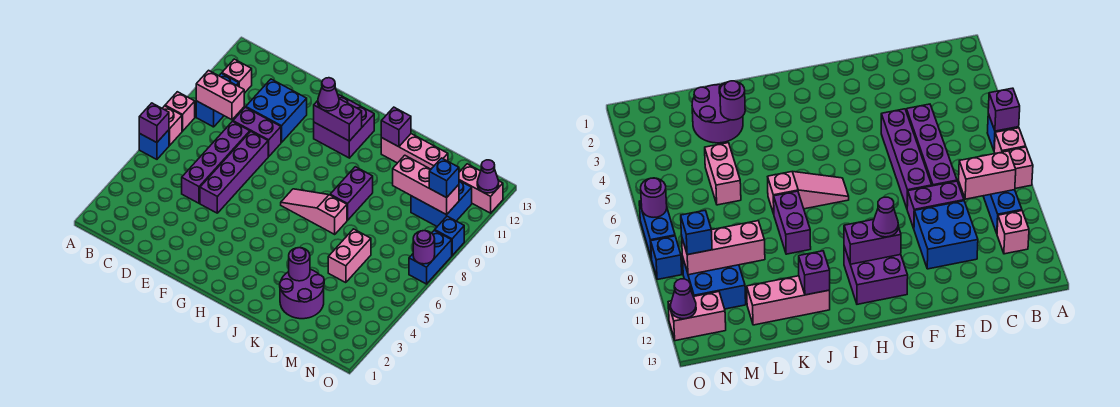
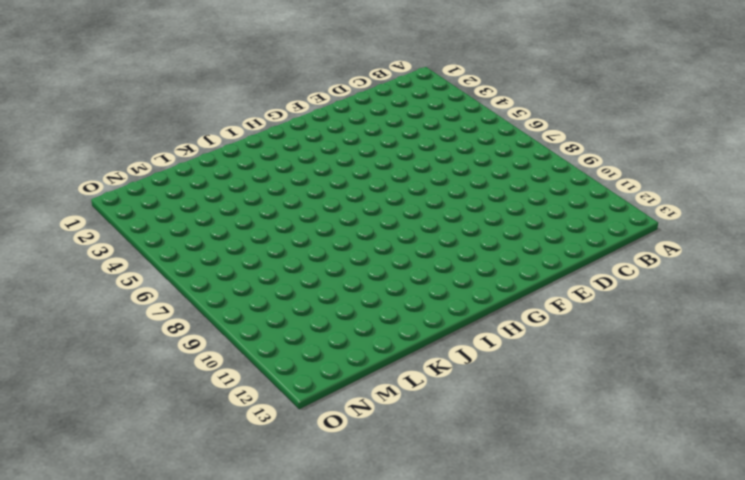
none -> blue brick A6 level 1
none -> pink brick A7 level 1
none -> pink brick A8 level 1

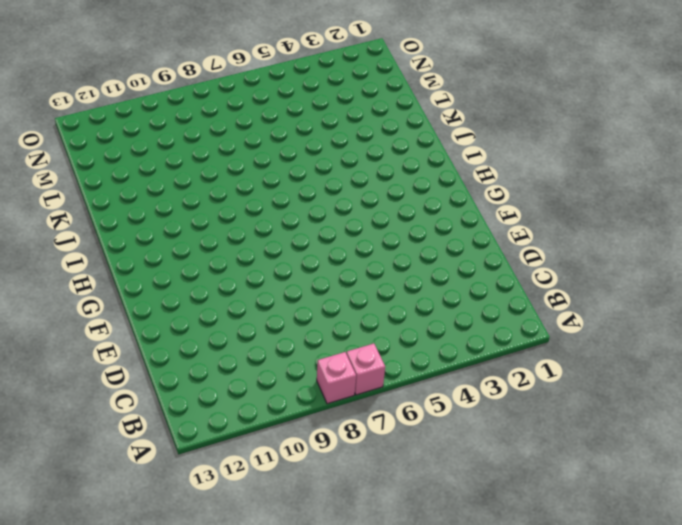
none -> blue brick A6 level 1
none -> blue brick B9:B10 level 1
none -> pink brick B11 level 1

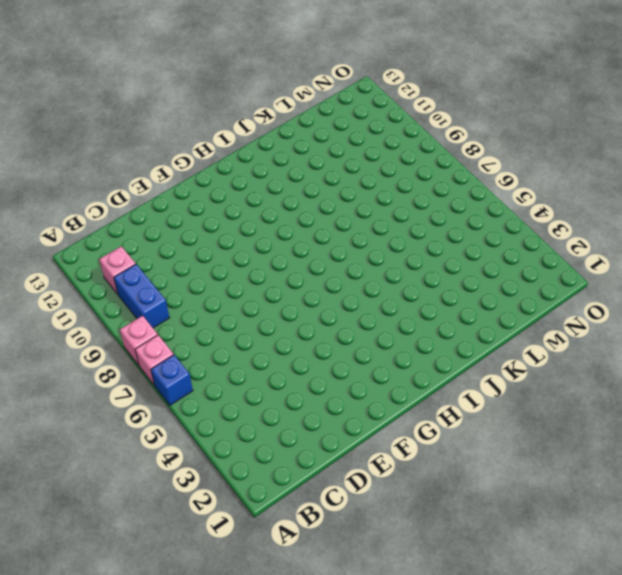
none -> purple brick D5:D8 level 1
none -> purple brick D9:E9 level 1
none -> blue brick D10:E11 level 1

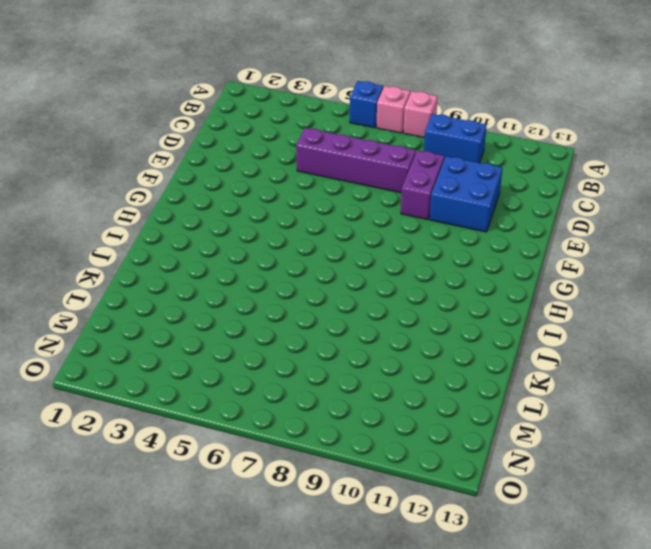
none -> pink brick B11 level 1
none -> purple brick E5:E8 level 1
none -> purple brick G11:H12 level 1

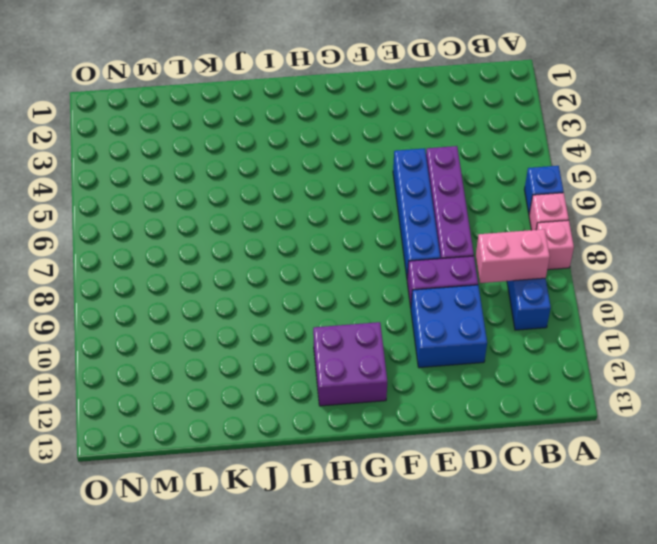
blue brick E5:E8 level 1 -> purple brick E5:E8 level 1
none -> pink brick B11 level 1
none -> pink slope H7:J7 level 1 top J
none -> purple brick J8:J9 level 1

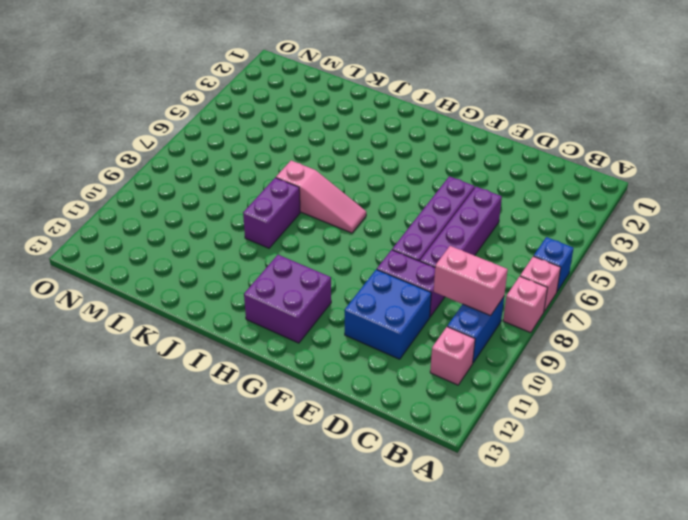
none -> pink brick J12:L12 level 1
none -> purple round brick K2:L3 level 1
none -> pink brick L5:L6 level 1

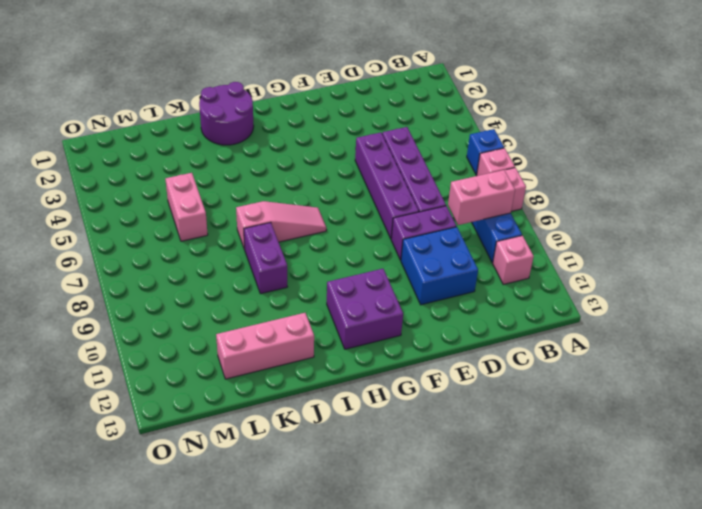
purple round brick I1:J2 level 1 -> purple round brick K2:L3 level 1
none -> blue brick M10:N11 level 1
none -> pink brick N12:O12 level 1
none -> blue brick O7:O8 level 1

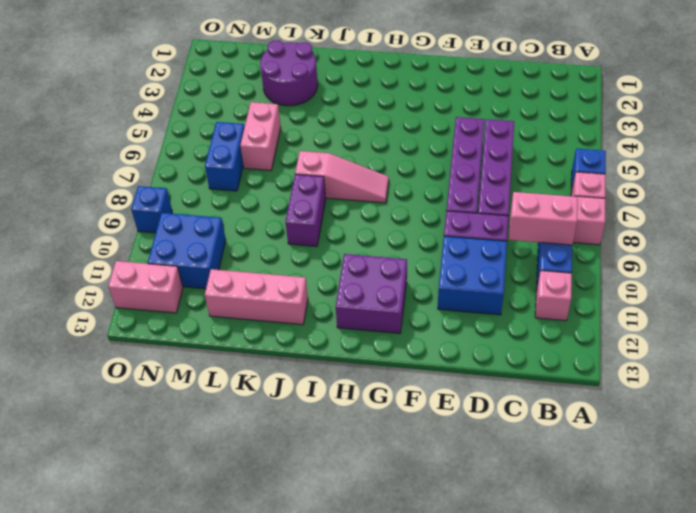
blue brick M6:M7 level 1 -> blue brick O7:O8 level 1
none -> purple brick A6 level 2
none -> purple brick G11:H11 level 2
none -> purple brick J12 level 2

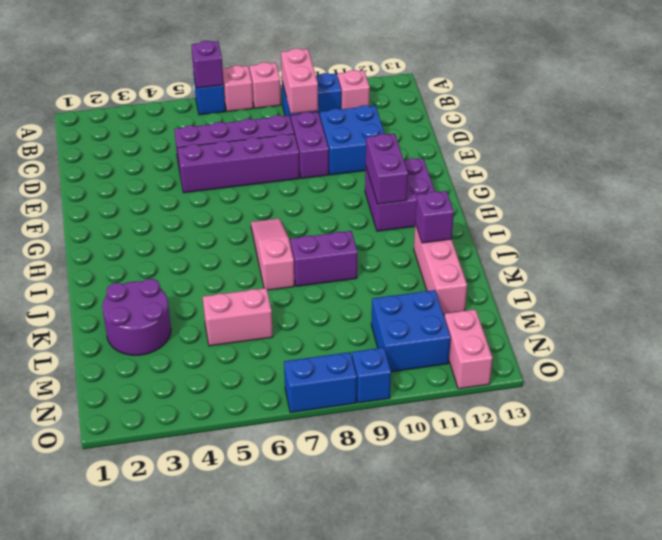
none -> purple round brick K3 level 2
none -> pink brick L10:N10 level 2
none -> purple round brick O7 level 2

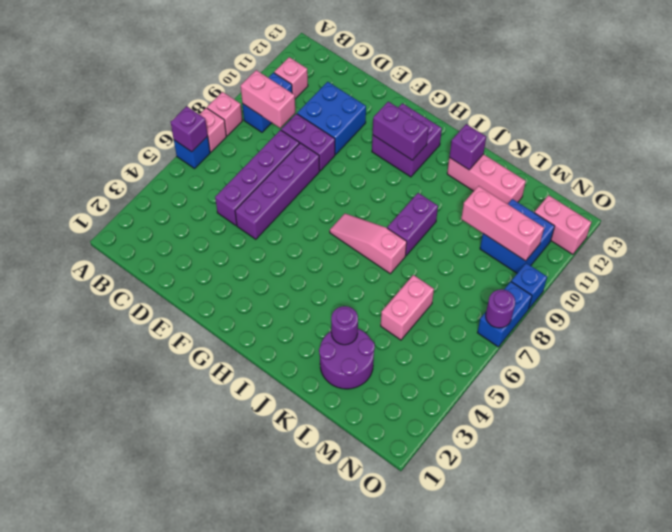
none -> purple cone O12 level 2
none -> purple cone G11 level 3
none -> blue brick N10 level 3

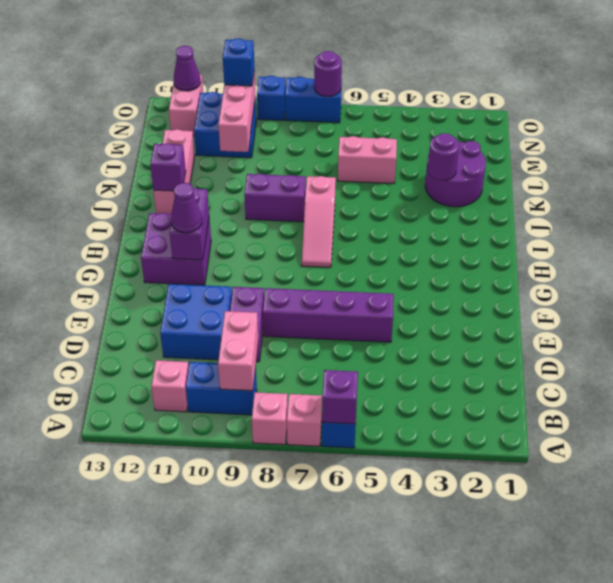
none -> purple brick D5:D8 level 1

